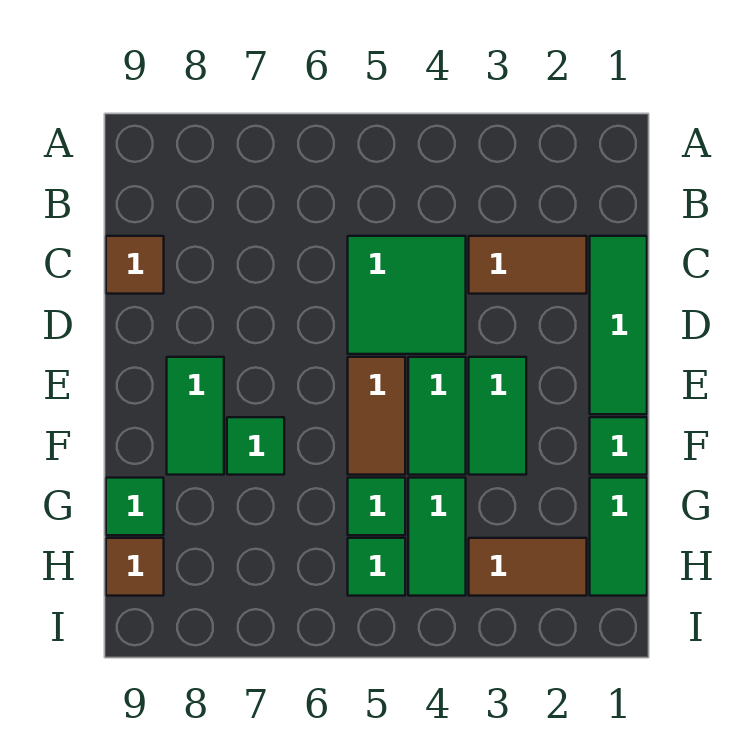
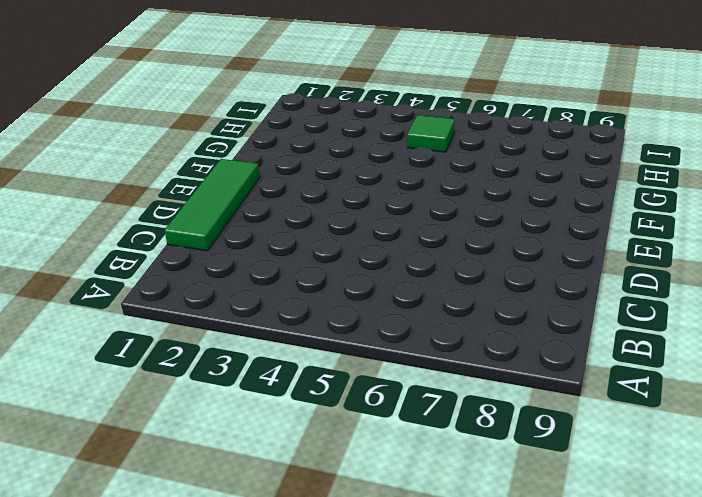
none -> brown tile C2:C3 level 1
none -> green tile C4:D5 level 1
none -> brown tile C9 level 1

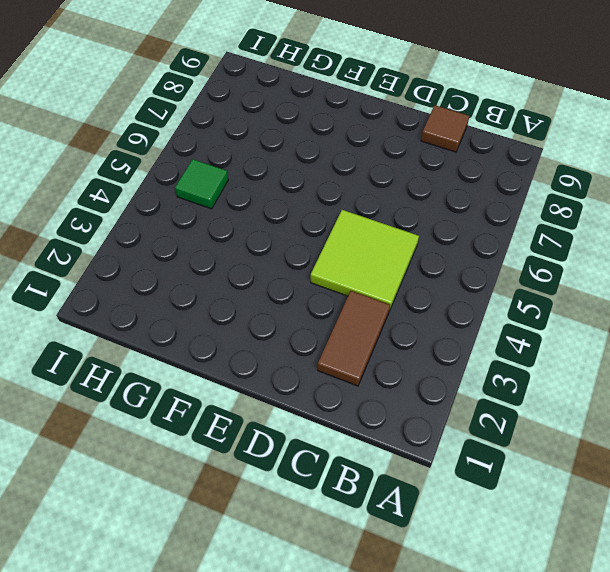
lime tile C4:D5 level 1 -> green tile C4:D5 level 1
none -> green tile C1:E1 level 1
none -> green tile E3:F3 level 1
none -> green tile E4:F4 level 1

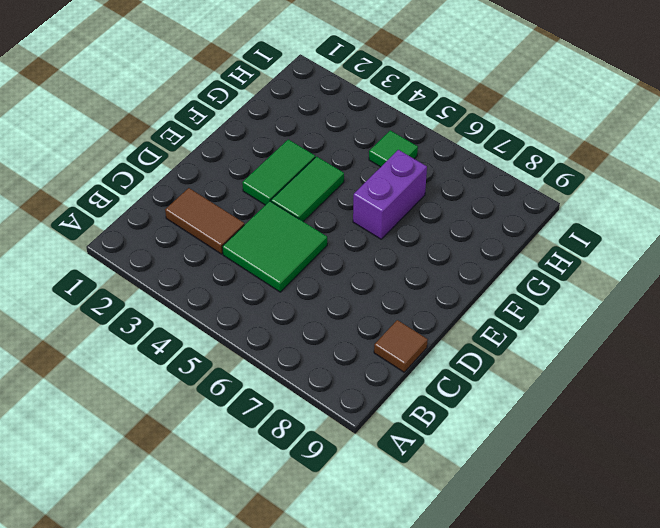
purple brick F6:G6 level 1 -> none
none -> green tile C1:E1 level 1
none -> brown tile E5:F5 level 1
none -> green tile E8:F8 level 1

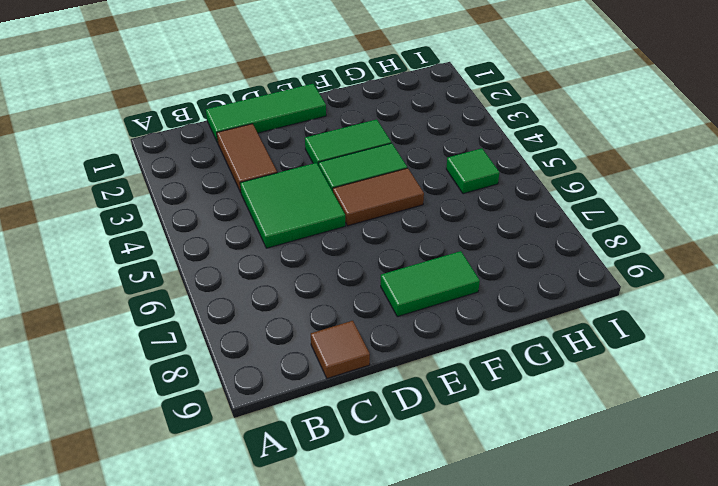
none -> green tile F1 level 1
none -> green tile F7 level 1
none -> green tile G1:H1 level 1

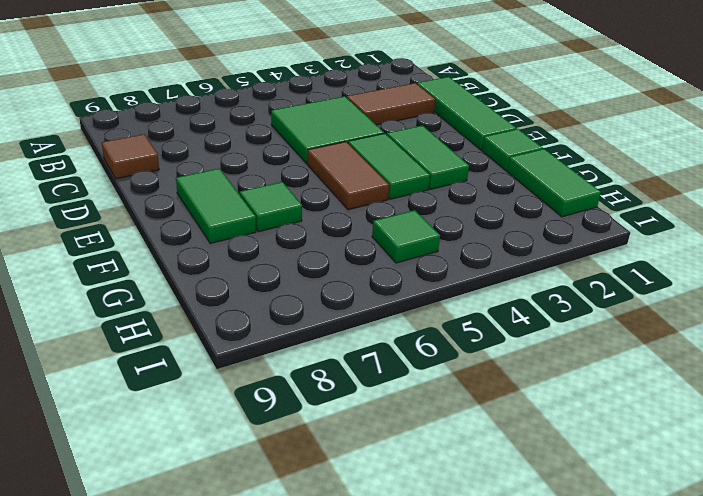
none -> green tile G4:H4 level 1
none -> green tile G5 level 1
none -> green tile G9 level 1

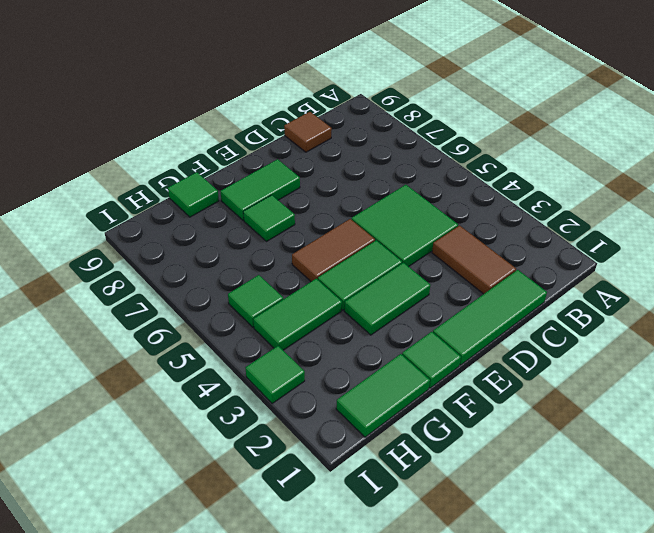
green tile I3 level 1 -> green tile G5 level 1
none -> brown tile H2:H3 level 1
none -> brown tile H9 level 1

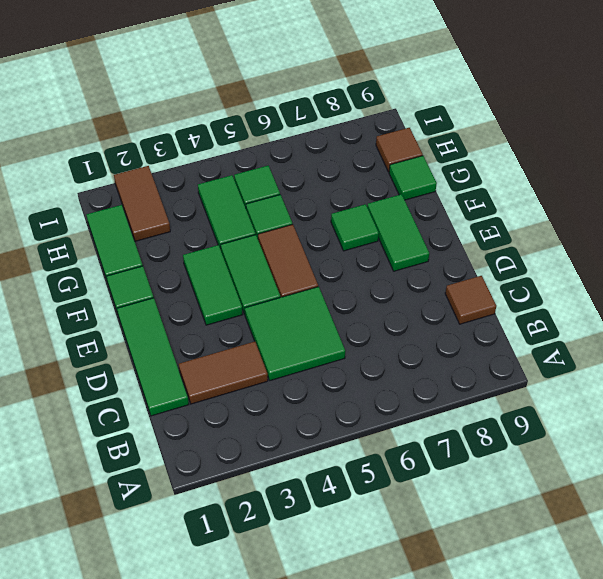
brown tile H2:I2 level 1 -> brown tile H2:H3 level 1

